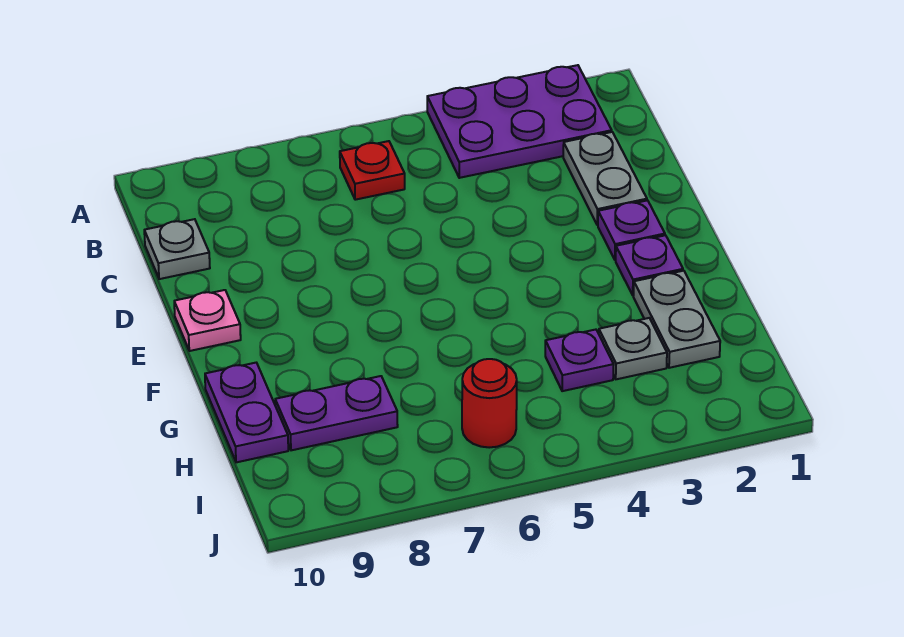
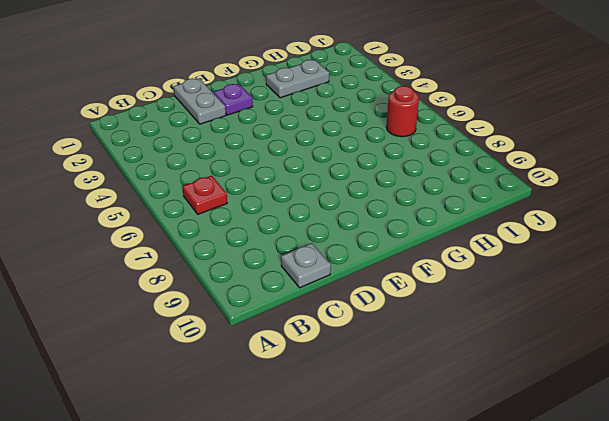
grey plate D1:D2 level 1 -> grey plate C2:D2 level 1
none -> purple plate A2:B4 level 1
none -> pink plate E10 level 1
none -> purple plate F2 level 1

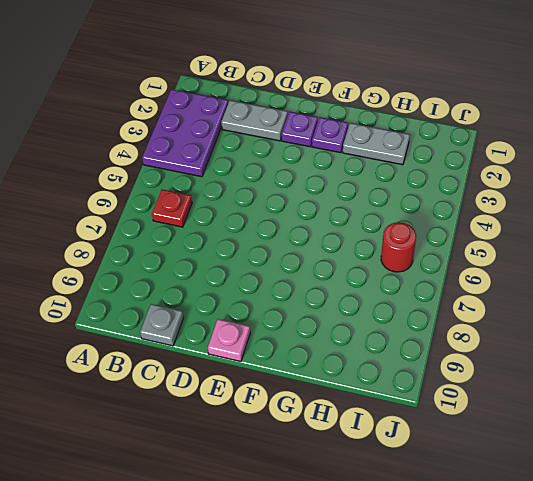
none -> purple plate G10:H10 level 1
none -> grey plate H3 level 1
none -> purple plate H4 level 1

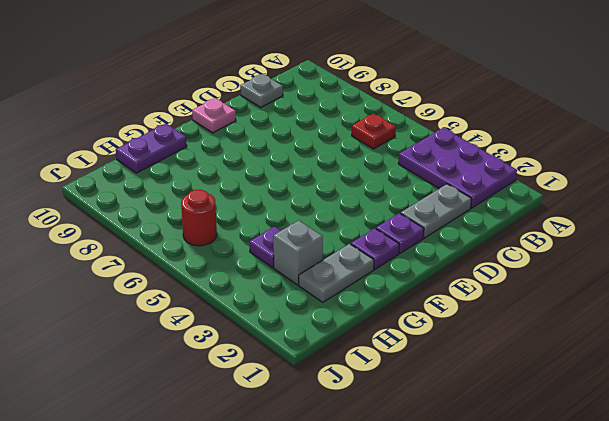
grey brick H3 level 1 -> grey plate H3 level 1
none -> purple plate H8:H9 level 1

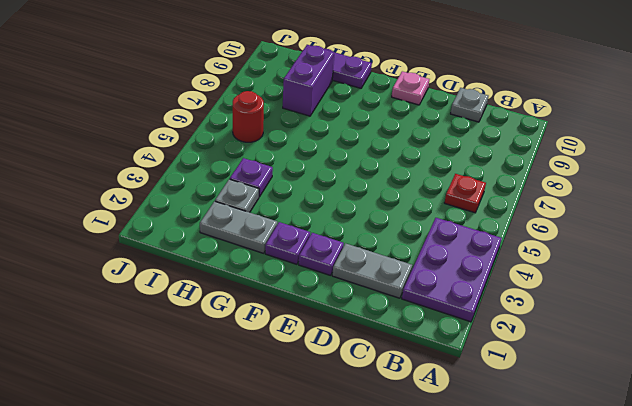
purple brick H8:H9 level 1 -> purple plate H8:H9 level 1

